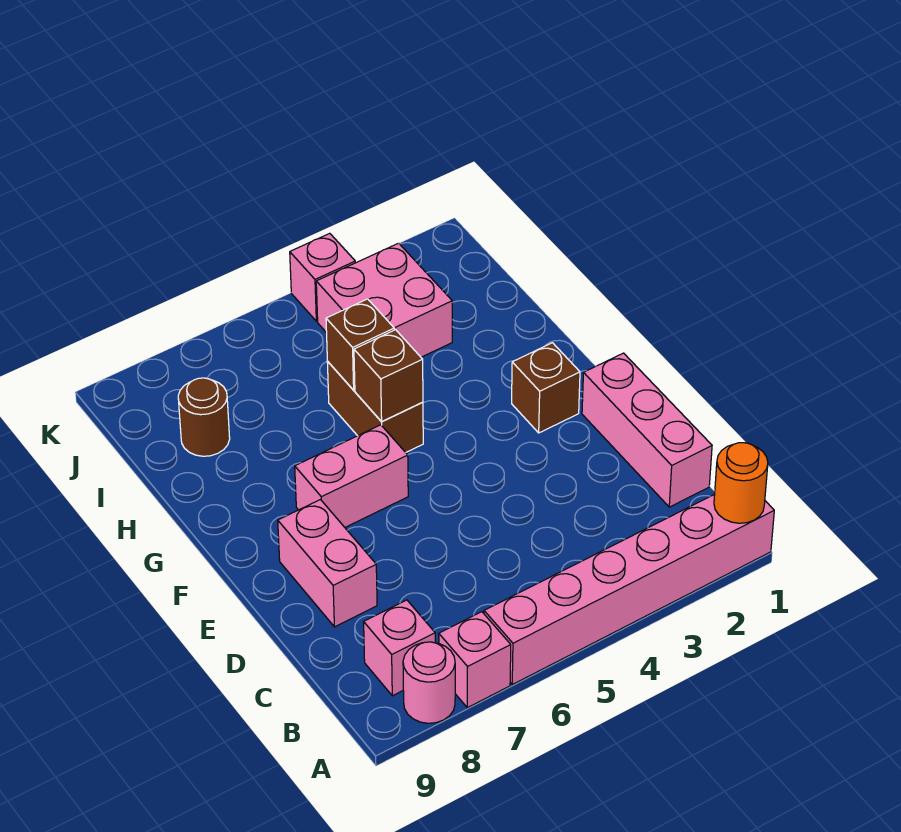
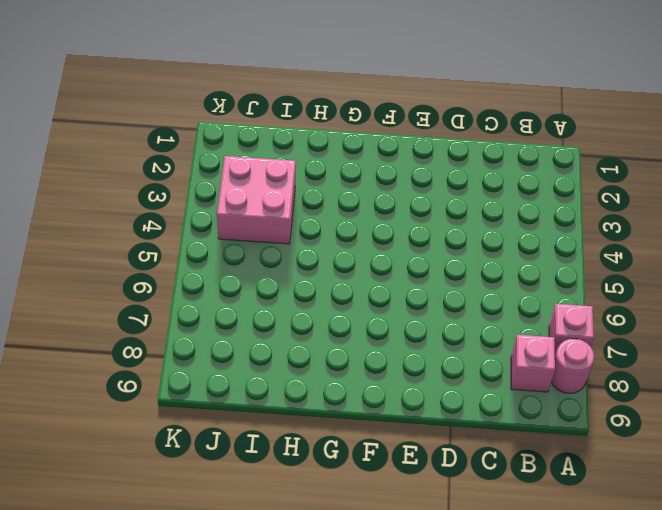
none -> pink brick A1:A6 level 1
none -> pink brick C1:E1 level 1
none -> pink brick D8:E8 level 1

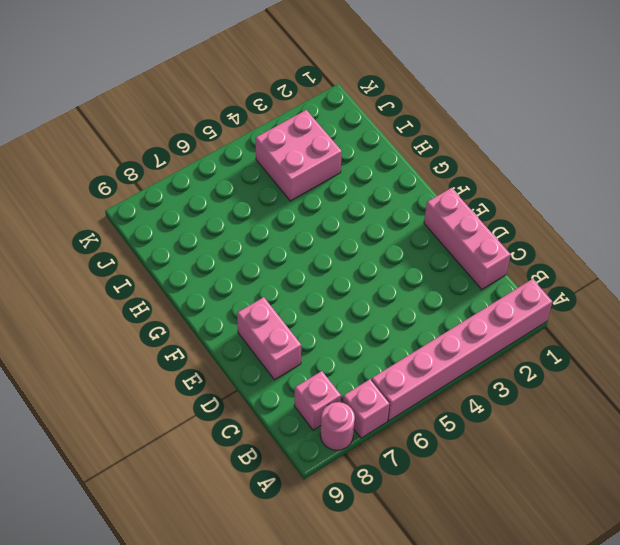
none -> brown brick F2 level 1
none -> pink brick F6:F7 level 1
none -> brown brick G5:H5 level 1

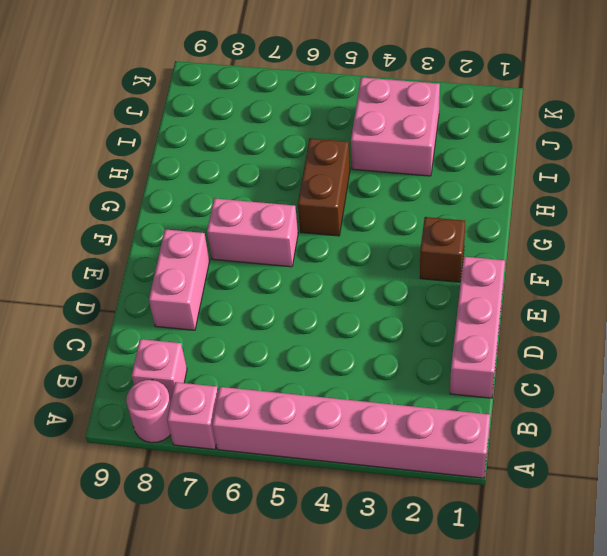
none -> brown round brick I8 level 1
none -> pink brick K4 level 1
none -> orange round brick A1 level 2

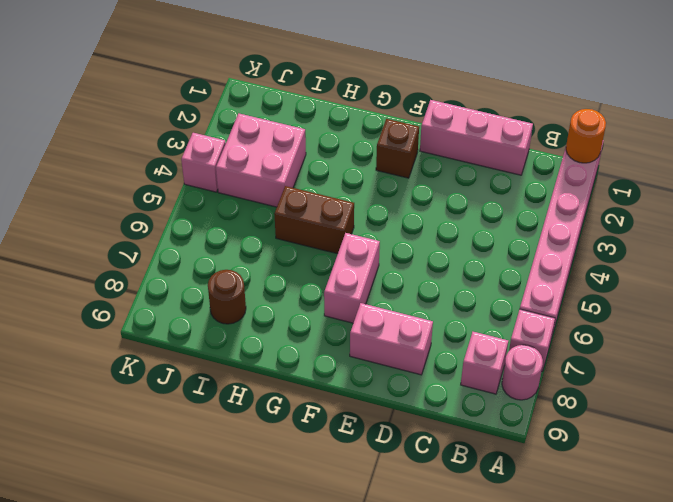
none -> brown brick G5 level 2
none -> brown brick H5 level 2

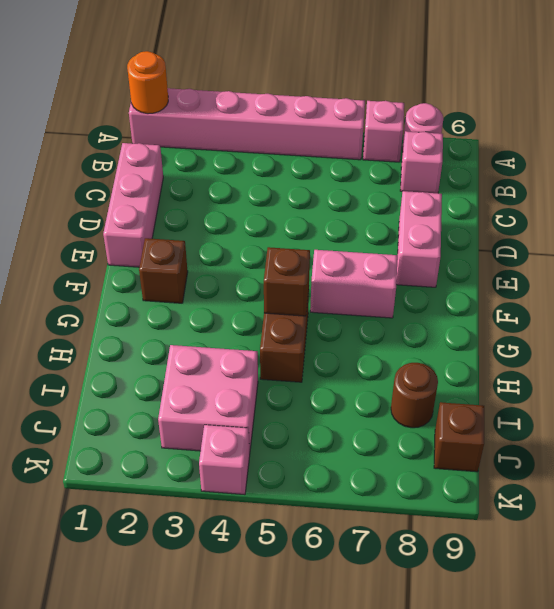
brown brick J9 level 1 -> brown brick H5 level 2

